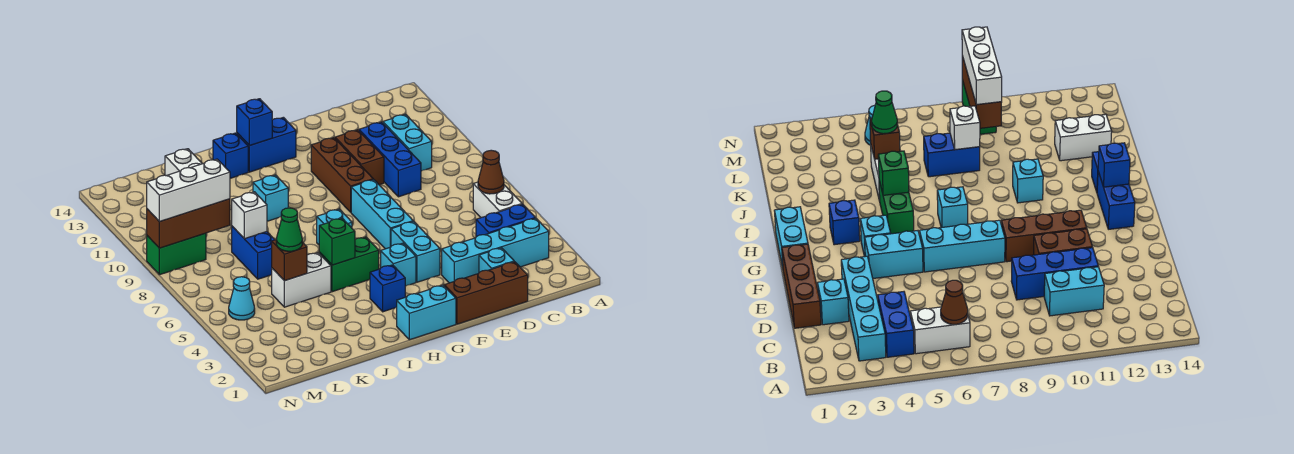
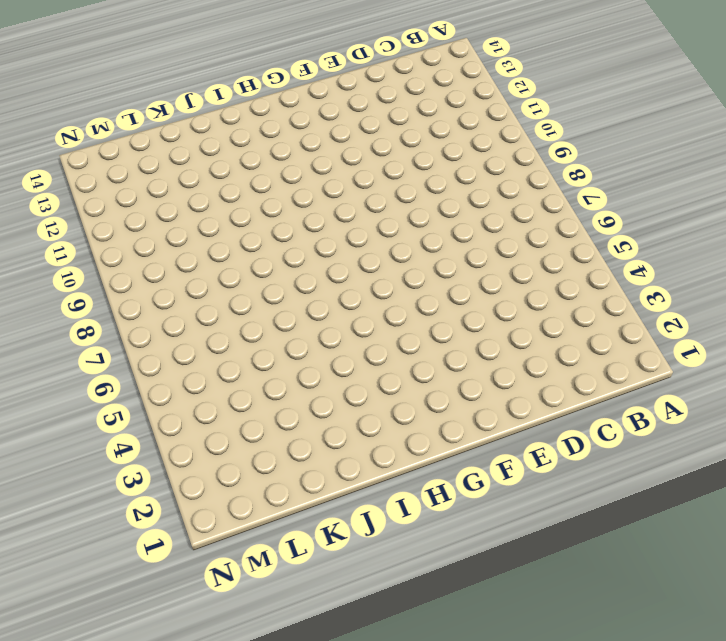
none -> cyan brick B3:E3 level 1
none -> blue brick B4:C4 level 1
none -> white brick B5:B6 level 1
none -> cyan brick C10:C11 level 1

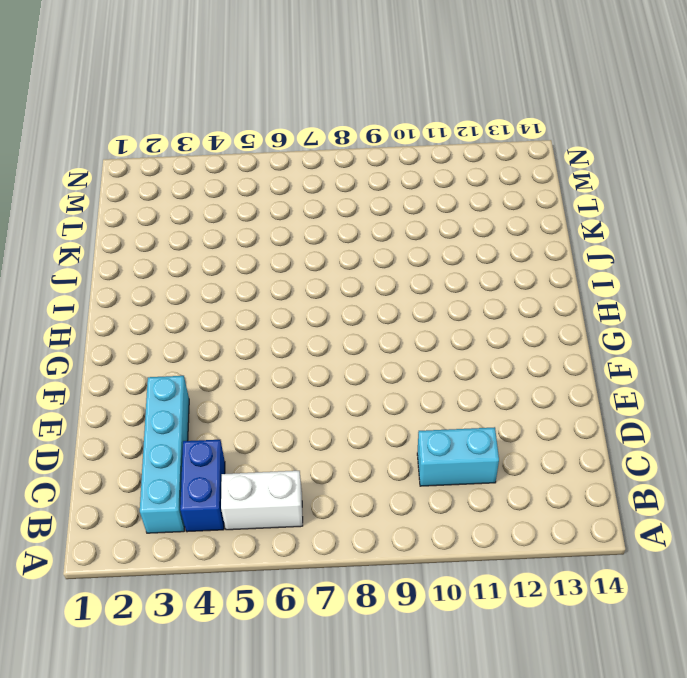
none -> brown brick D1:F1 level 1
none -> cyan brick D2 level 1
none -> blue brick D9:D11 level 1
none -> brown brick E10:E11 level 1

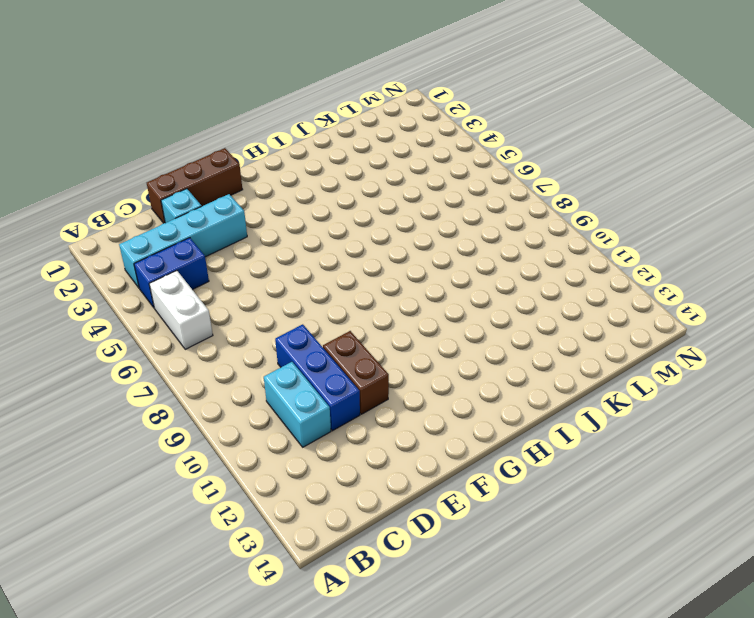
none -> cyan brick F4:F5 level 1
none -> cyan brick F6:F8 level 1
none -> brown brick F9:F11 level 1
none -> cyan brick G1:H1 level 1

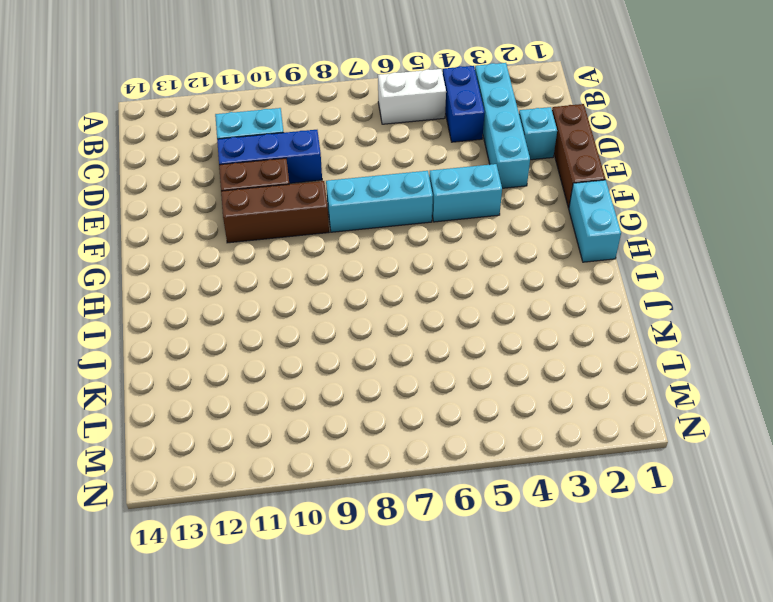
none -> cyan brick G4 level 1
none -> blue brick G13:H13 level 1
none -> blue brick H3 level 1
none -> green brick H5:I5 level 1

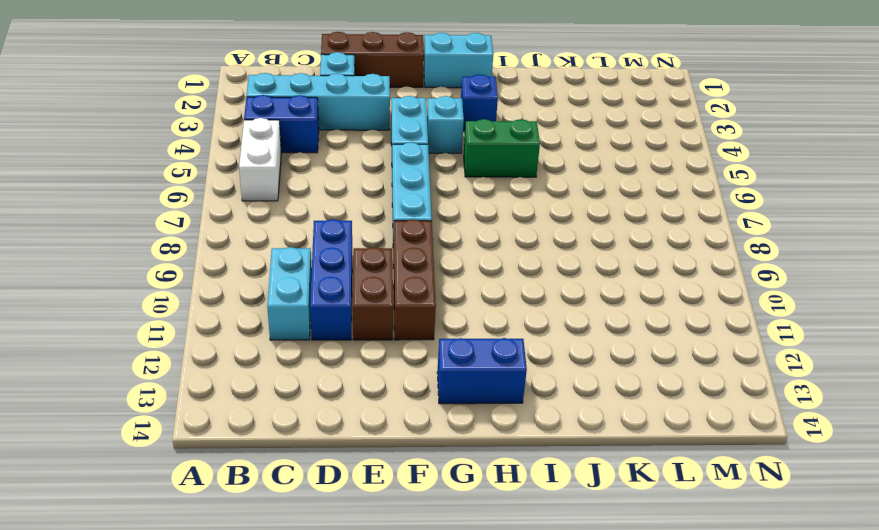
none -> cyan brick H7 level 1
none -> cyan brick I10 level 1
none -> blue brick I13 level 1
none -> white brick J5:K5 level 1

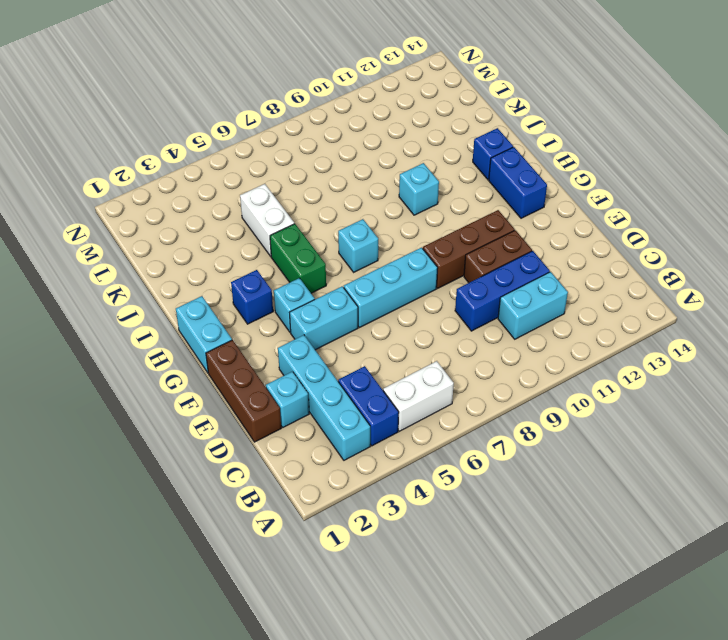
none -> blue brick K7:K8 level 1
none -> white brick K12:K13 level 1
none -> cyan cone M5 level 1
none -> green brick M9:N9 level 1

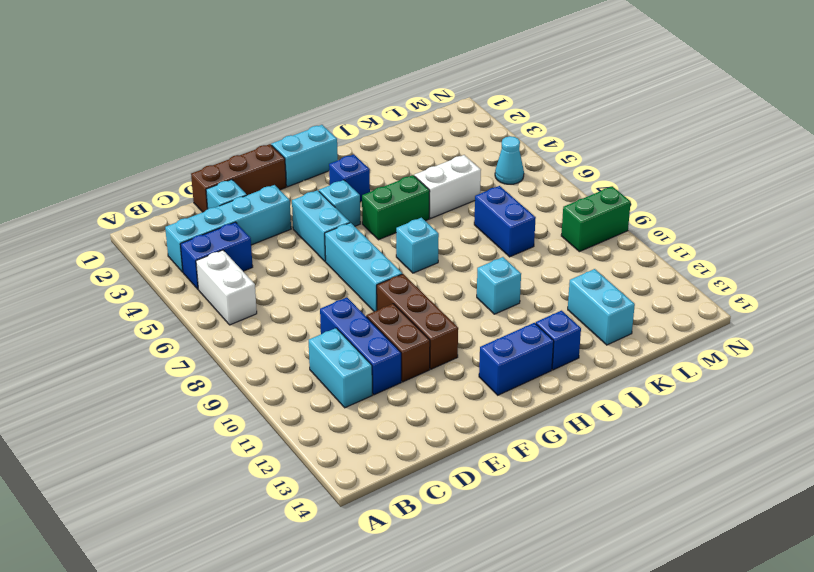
cyan brick K12:K13 level 1 -> white brick K12:K13 level 1
none -> brown cone B6 level 2
none -> blue brick H13 level 2
none -> green brick I5 level 2
none -> brown brick K5 level 2

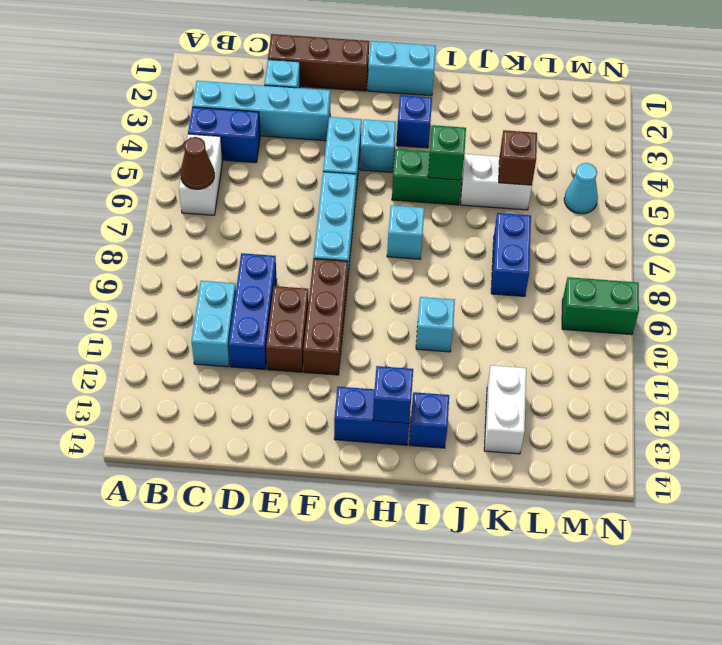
none -> white brick K8 level 2
none -> brown brick L9:N9 level 2
none -> green cone K5 level 3
none -> white brick L9:N9 level 3

